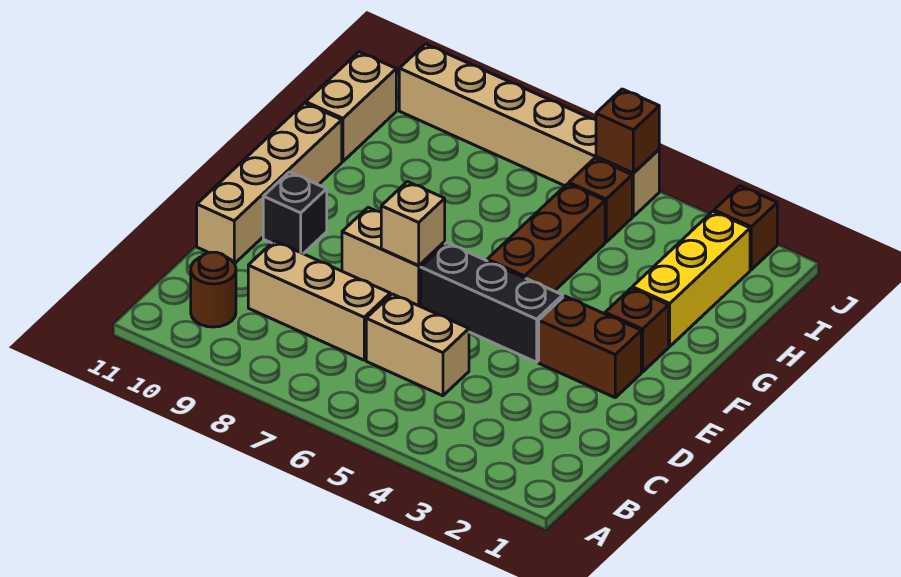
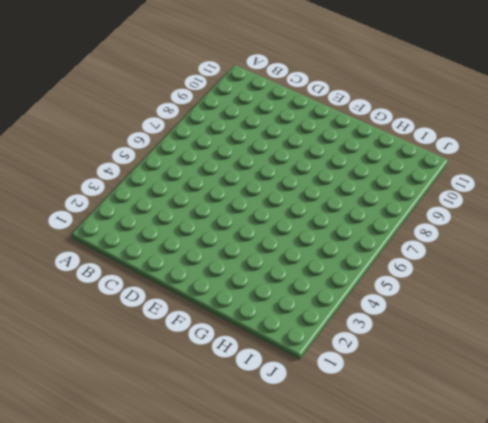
none -> brown round brick B10 level 1
none -> tan brick C5:C6 level 1
none -> tan brick C7:C9 level 1

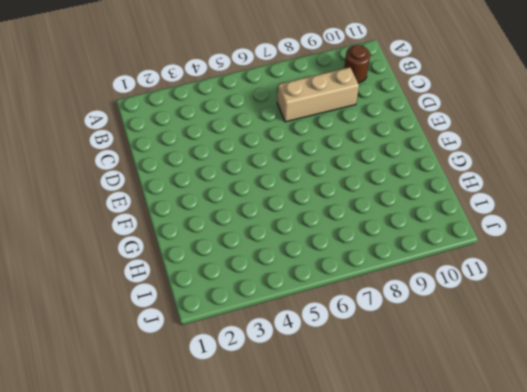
none -> tan brick C5:C6 level 1
none -> tan brick D11:G11 level 1
none -> brown brick E2:E3 level 1

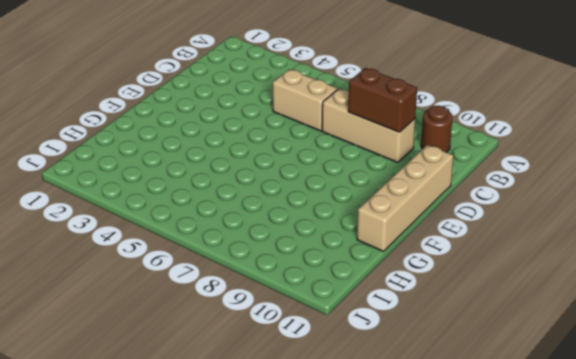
brown brick C8:C9 level 2 -> brown brick E2:E3 level 1
none -> black brick E4:E6 level 1
none -> tan brick E7:E8 level 1
none -> black brick E10 level 1

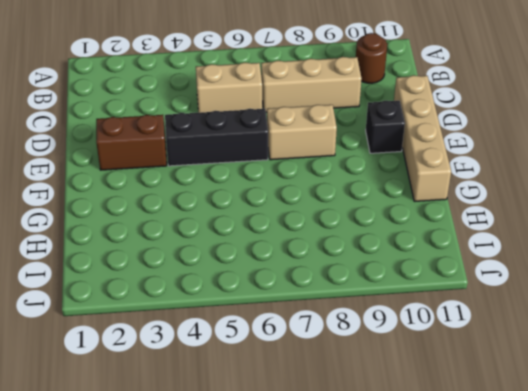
none -> brown brick F2 level 1
none -> brown brick F5:H5 level 1
none -> yellow brick G2:I2 level 1

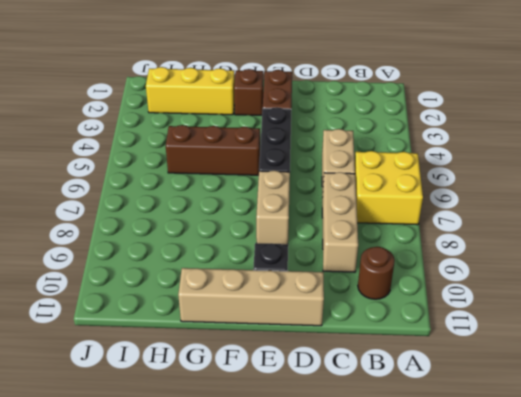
yellow brick A6:B7 level 1 -> none
none -> tan brick H11:I11 level 1
none -> brown brick I5 level 1
none -> brown brick J2 level 1

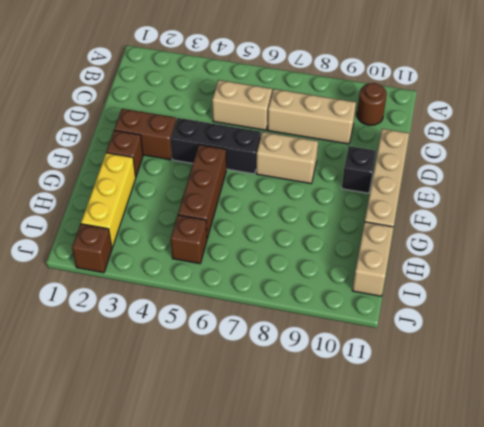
none -> tan brick J5:J10 level 1
none -> tan brick E7 level 2
none -> brown brick J5 level 2

